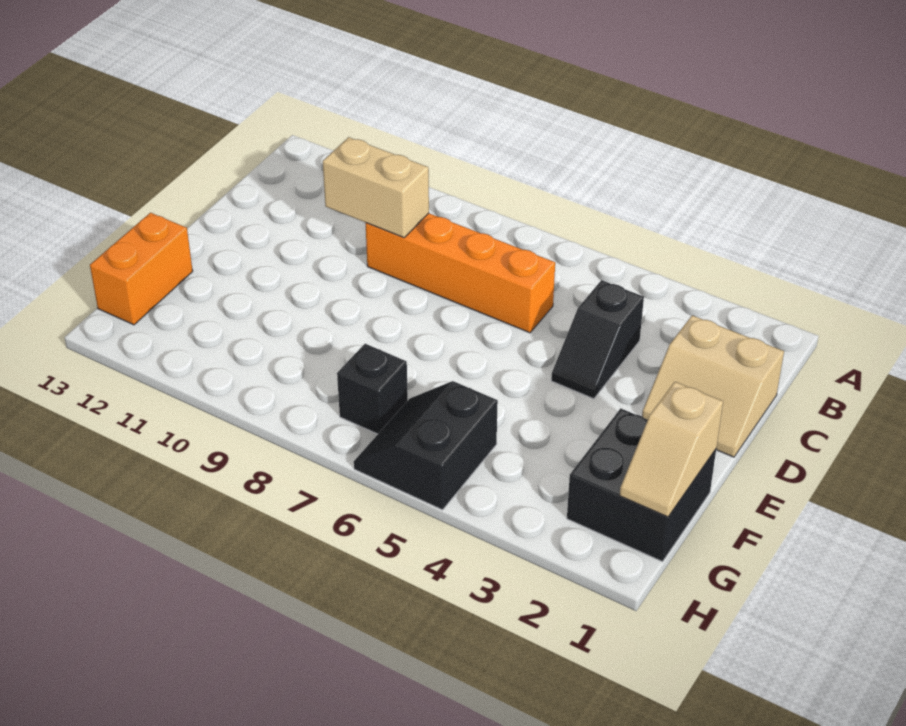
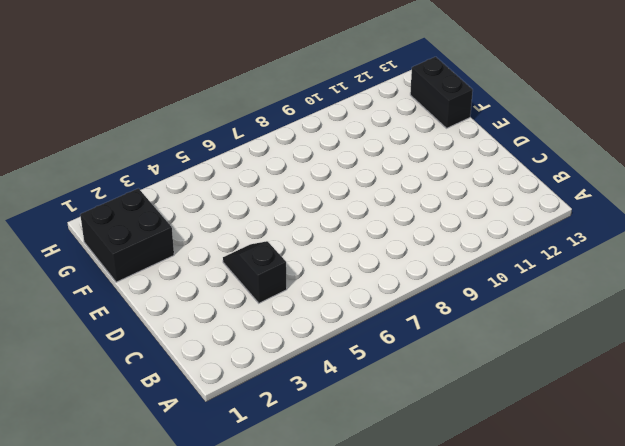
black brick F13:G13 level 1 -> orange brick F13:G13 level 1
none -> tan slope C1:D2 level 1 top C
none -> orange brick C6:C9 level 1

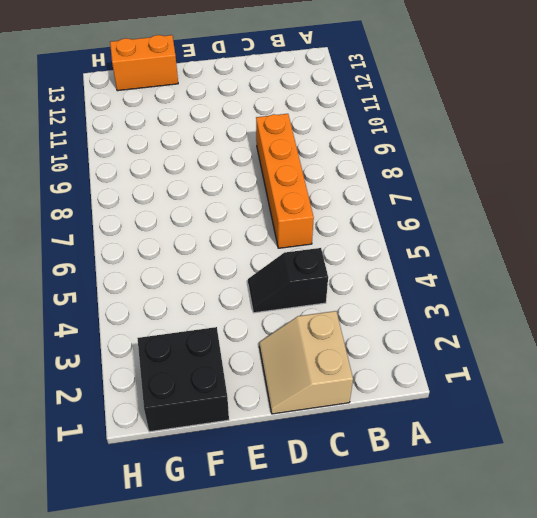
none -> black slope G5:H6 level 1 top 5
none -> black brick G7 level 1

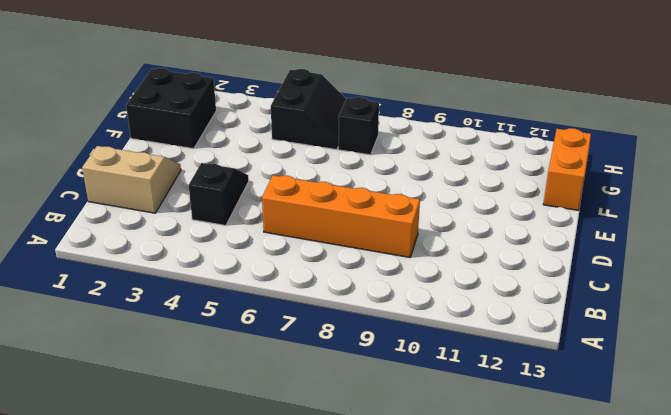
none -> tan brick C9:C10 level 2
none -> tan slope F1:G1 level 2 top F

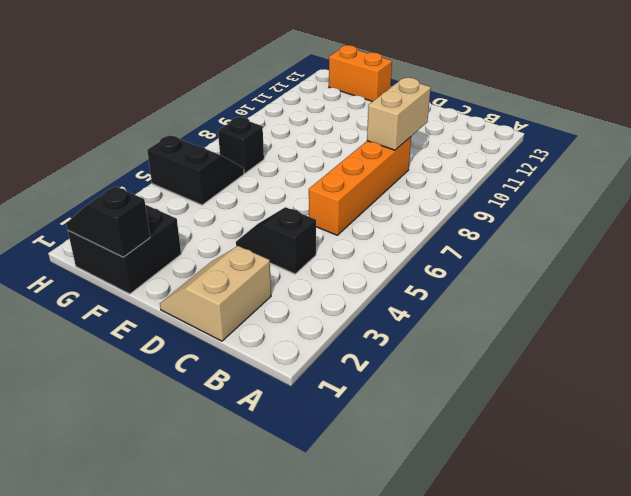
black slope F1:G1 level 2 top F -> tan slope F1:G1 level 2 top F

